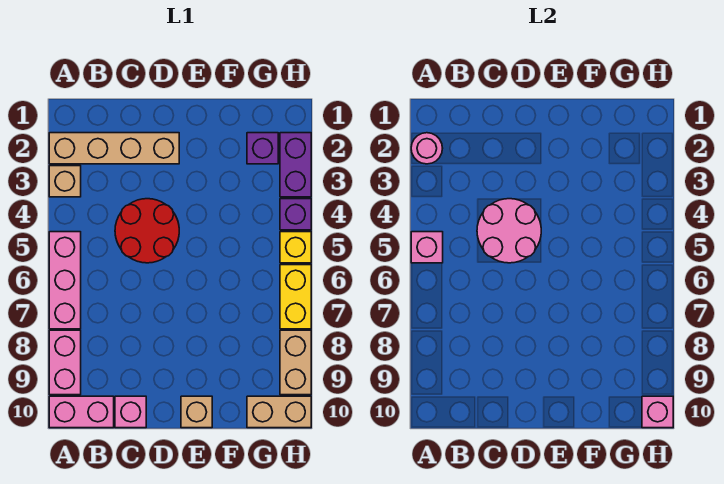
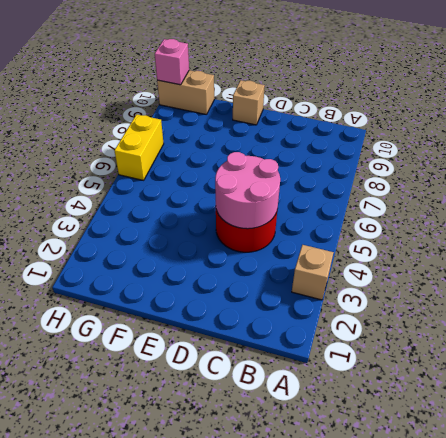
none -> tan brick A2:D2 level 1
none -> pink brick A5:A7 level 1
none -> pink brick A8:A9 level 1

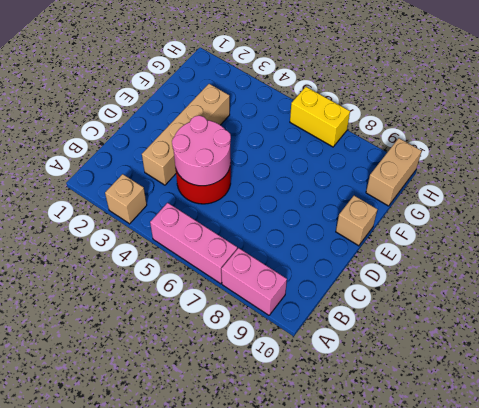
tan brick C3:F3 level 1 -> tan brick A2:D2 level 1
none -> pink brick A10:B10 level 1
none -> pink brick C10 level 1
none -> purple brick G2 level 1

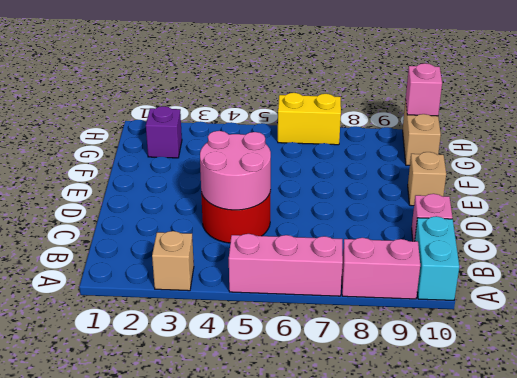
cyan brick A10:B10 level 1 -> pink brick A10:B10 level 1
none -> tan brick A2:D2 level 1
none -> purple brick H2:H3 level 1
none -> purple brick H4 level 1

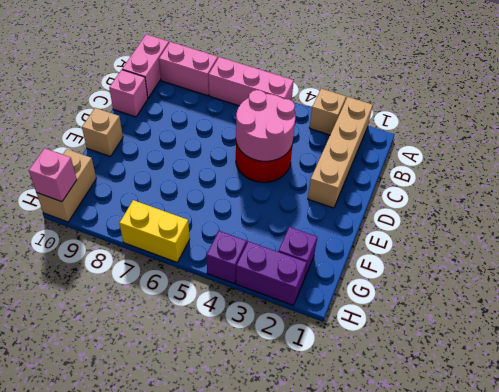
none -> yellow brick H5 level 1
none -> tan brick H8:H9 level 1
none -> pink round brick A2 level 2

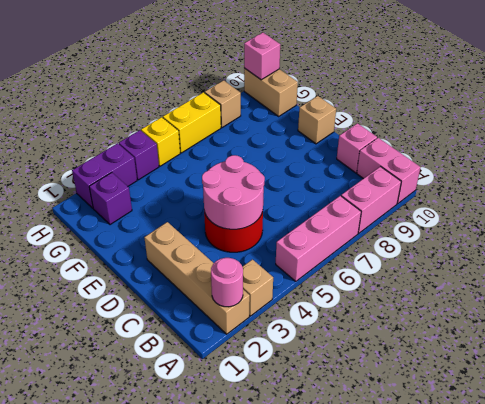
tan brick H8 level 1 -> tan brick H8:H9 level 1
none -> pink brick A5 level 2

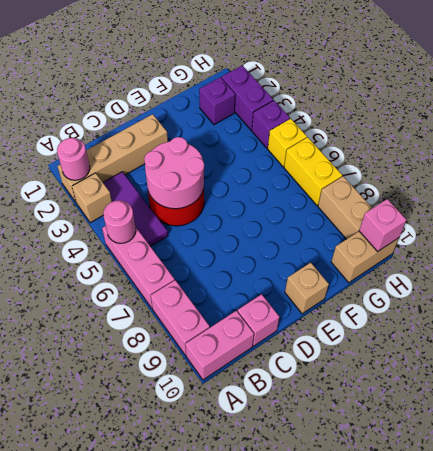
pink round brick A5 level 2 -> pink brick A5 level 2
purple tile B3:B5 level 1 -> none

